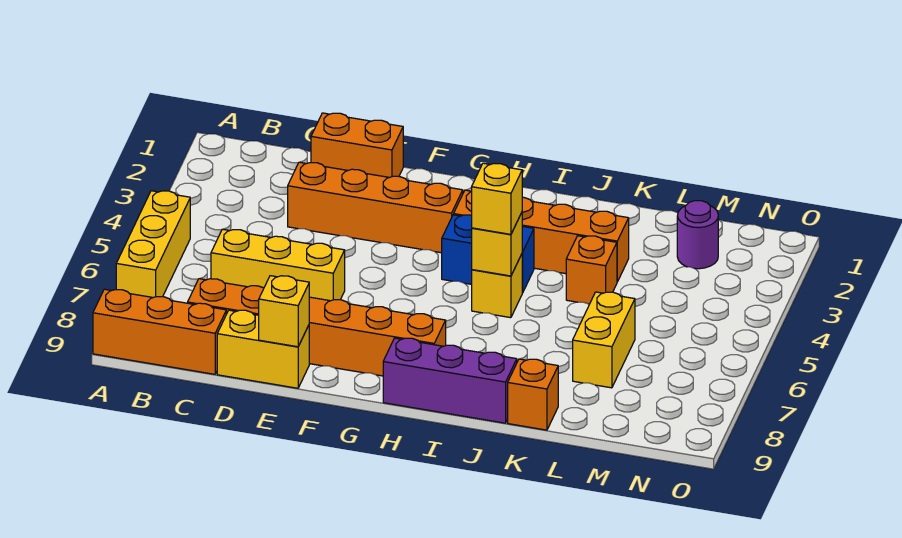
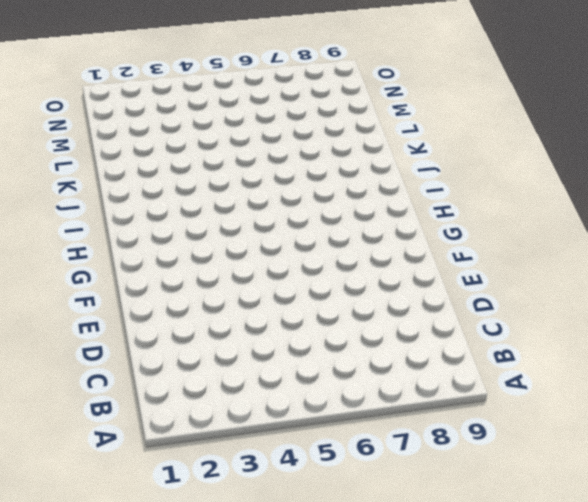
none -> yellow brick A5:A7 level 1
none -> orange brick A9:C9 level 1
none -> yellow brick C6:E6 level 1

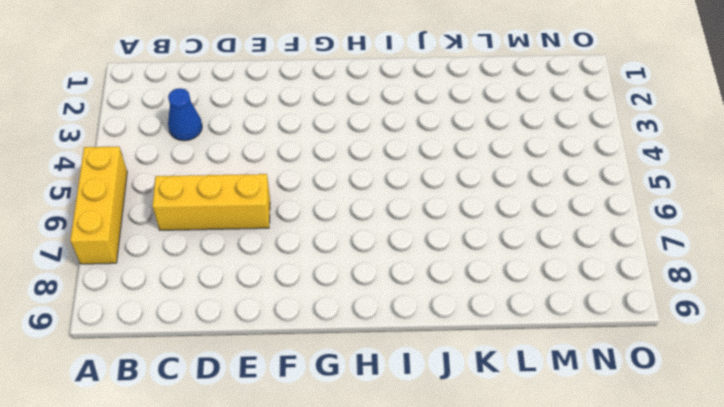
blue cone C3 level 1 -> none
none -> orange brick A9:C9 level 1
none -> orange brick C8:H8 level 1
none -> orange brick D1:E1 level 1

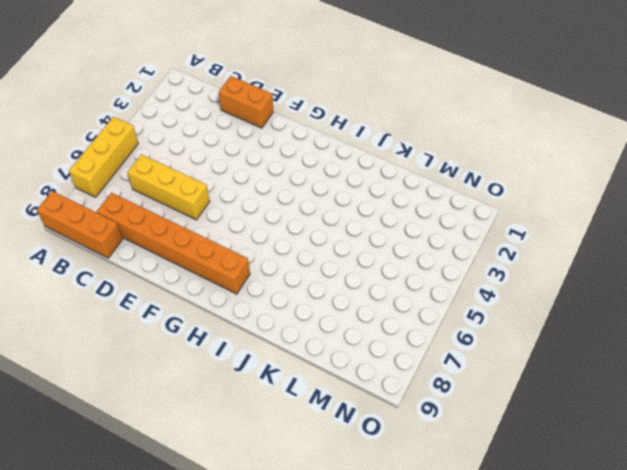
none -> orange brick D3:G3 level 1
none -> yellow brick D9:E9 level 1
none -> orange brick H3:K3 level 1

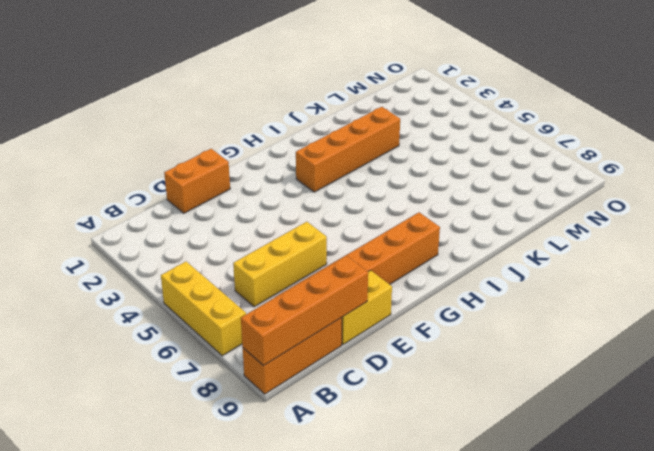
orange brick A9:D9 level 2 -> orange brick D3:G3 level 1
none -> blue brick H4:I4 level 1
none -> purple brick H9:J9 level 1
none -> yellow brick I5 level 1

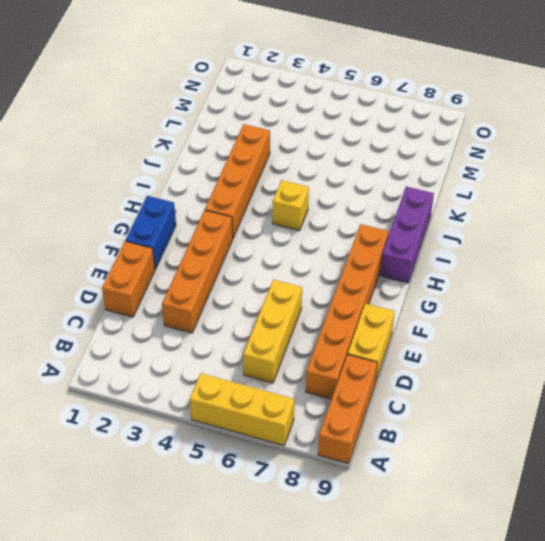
blue brick F1:G1 level 1 -> blue brick H4:I4 level 1
none -> orange brick K4 level 1
none -> orange brick K9 level 1
none -> yellow brick L6:L7 level 1

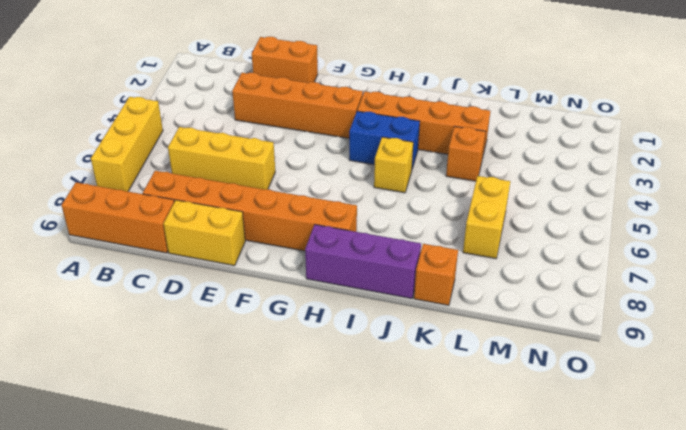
none -> purple round brick M2 level 1
none -> yellow brick E9 level 2
none -> yellow brick I5 level 2

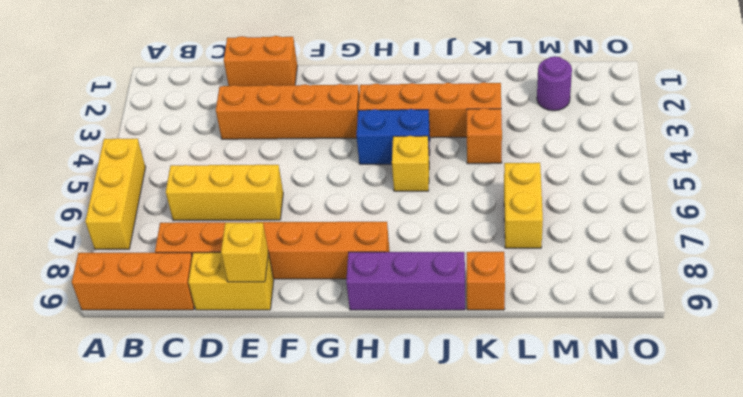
none -> yellow brick I5 level 2
none -> yellow brick I5 level 3

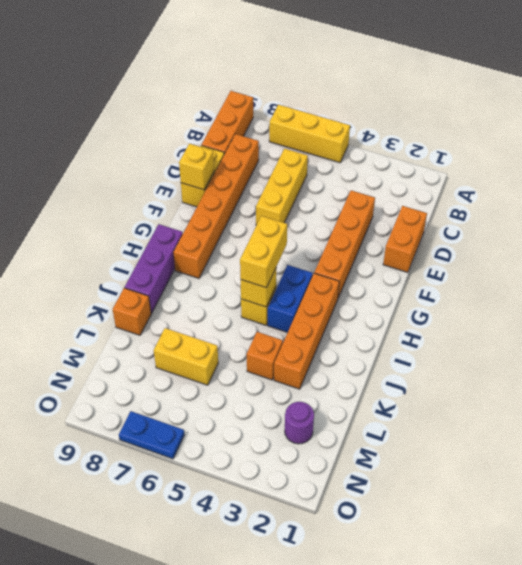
yellow brick H5:I5 level 3 -> yellow brick I5 level 3
blue plate O6:O7 level 1 -> none

